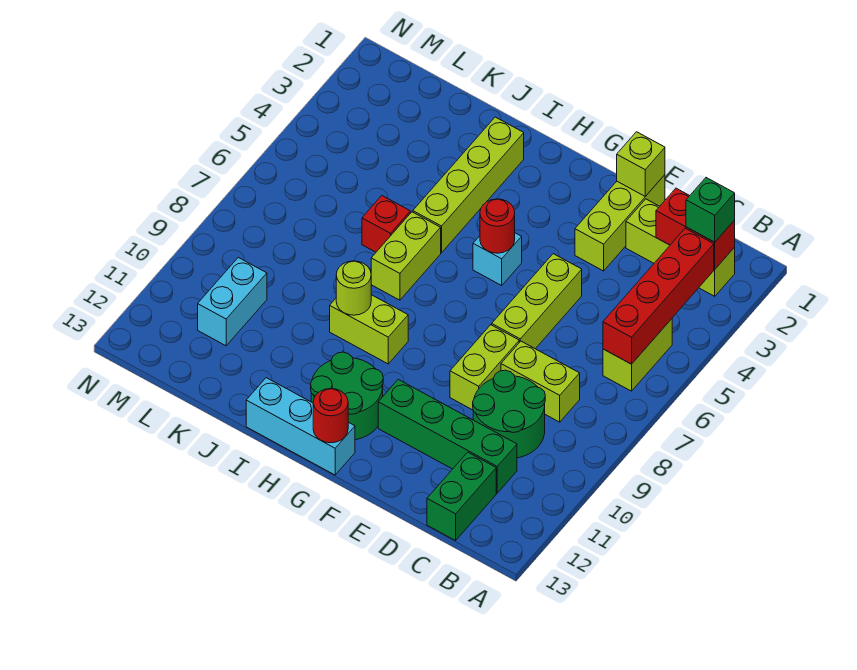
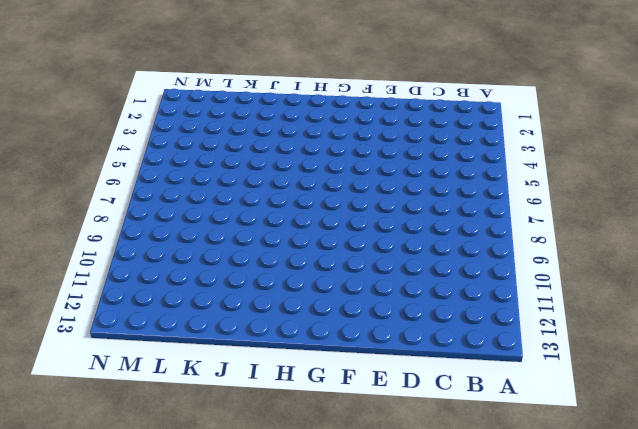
none -> lime brick B2:D2 level 1
none -> lime brick B5:B6 level 1
none -> lime brick C8:D8 level 1

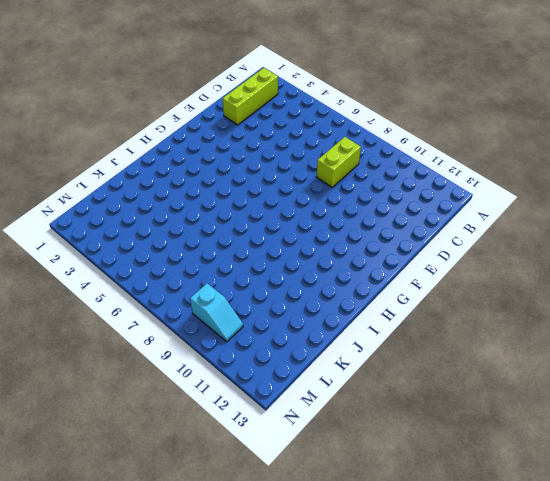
cyan slope M9:M10 level 1 top 9 -> none
none -> lime brick B5:B6 level 1
none -> green round brick C9:D10 level 1
none -> green brick C11:F11 level 1

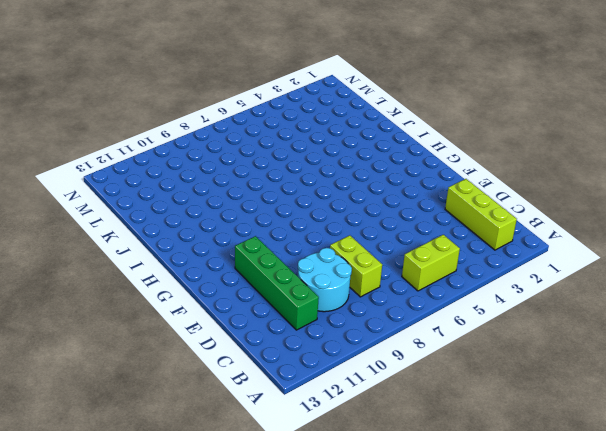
cyan round brick C9:D10 level 1 -> green round brick C9:D10 level 1
none -> green brick C12:C13 level 1
none -> lime brick E1:E3 level 1
none -> lime brick E5:E7 level 1

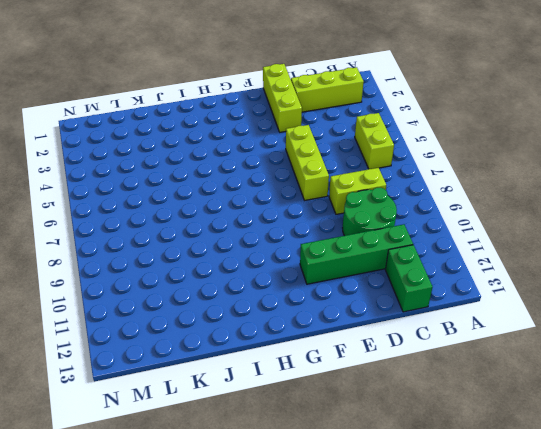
none -> lime brick E8:E9 level 1
none -> cyan brick G5 level 1
none -> green round brick G11:H12 level 1

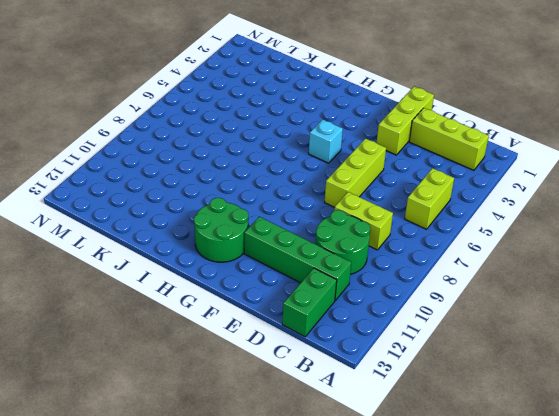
none -> lime brick E8:E9 level 1
none -> cyan brick G13:I13 level 1
none -> lime brick H9:I9 level 1

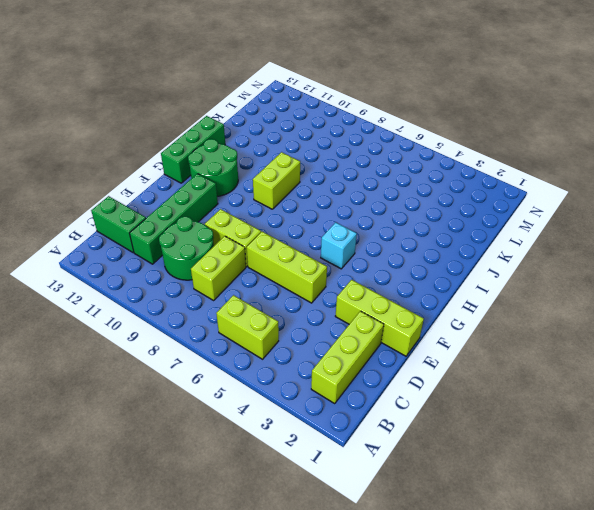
green brick G13:I13 level 1 -> cyan brick G13:I13 level 1
none -> lime brick I2:I5 level 1
none -> lime brick I6:I7 level 1
none -> red brick J6 level 1

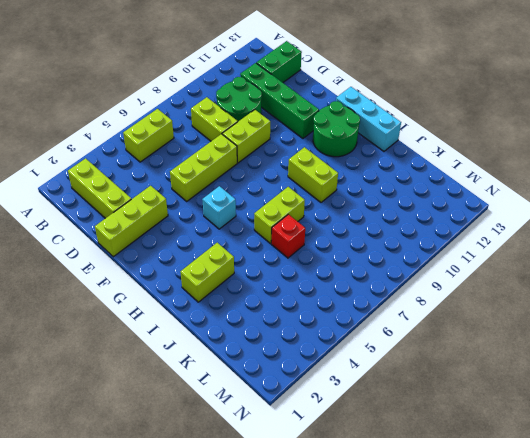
lime brick I2:I3 level 1 -> lime brick I2:I5 level 1
none -> cyan brick L10:L11 level 1
none -> red brick B2:C2 level 2
none -> red brick B3:B6 level 2

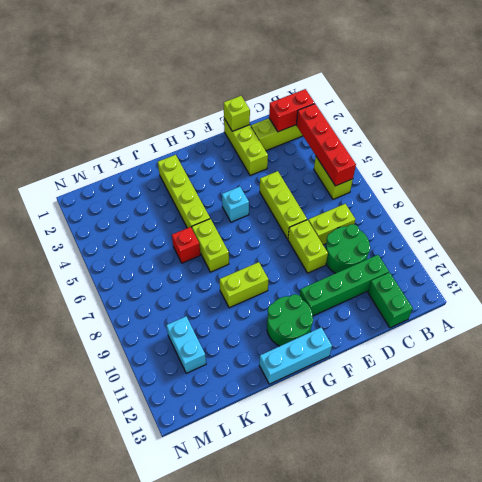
none -> red round brick G5 level 2
none -> red round brick G13 level 2
none -> lime round brick I9 level 2

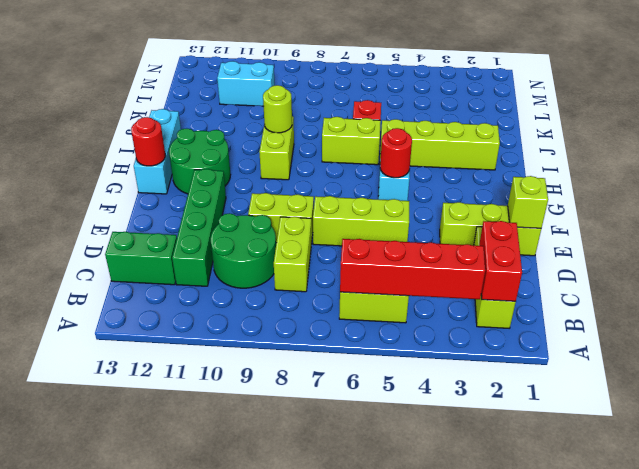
none -> green brick B2 level 3

